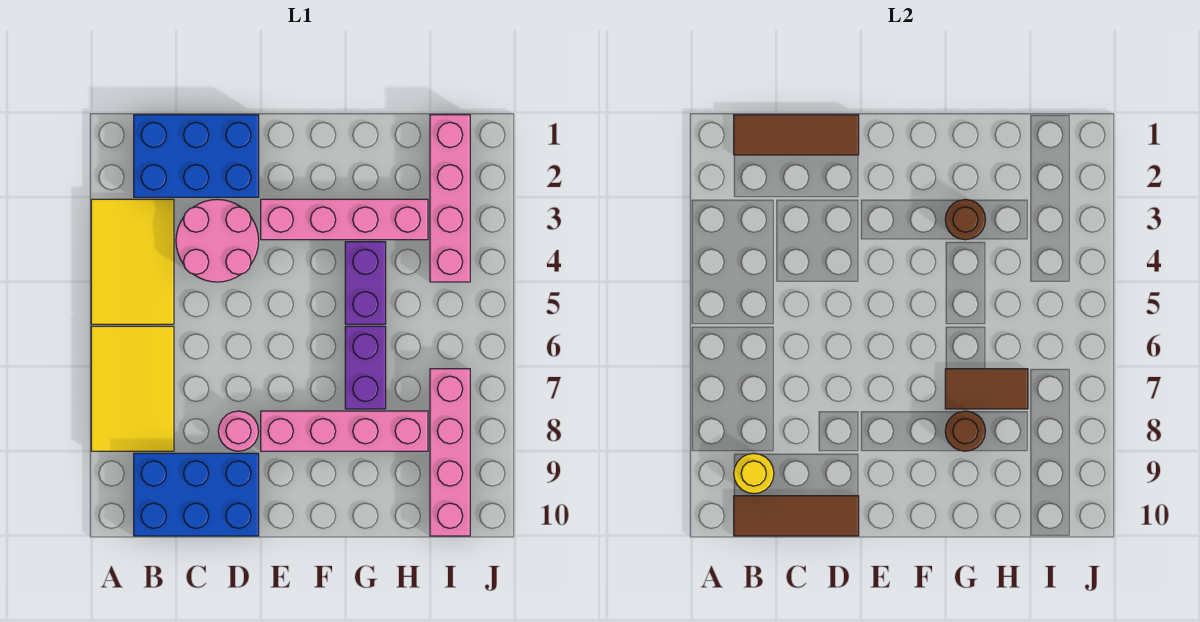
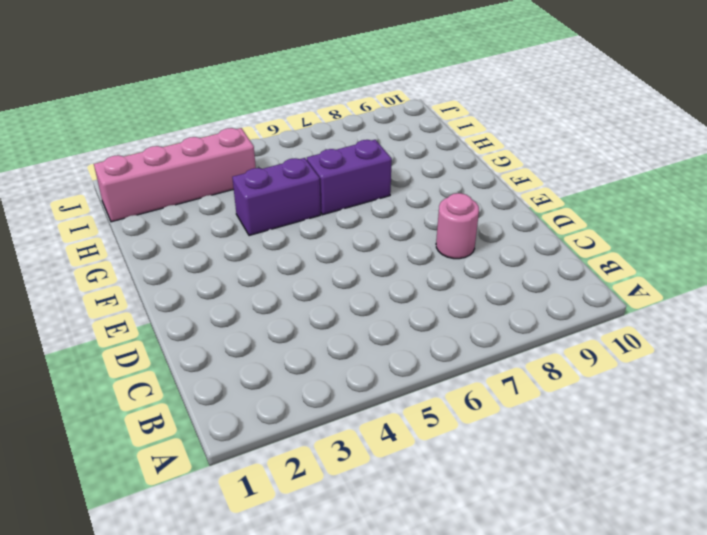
none -> yellow tile A3:B5 level 1
none -> yellow tile A6:B8 level 1
none -> blue brick B1:D2 level 1

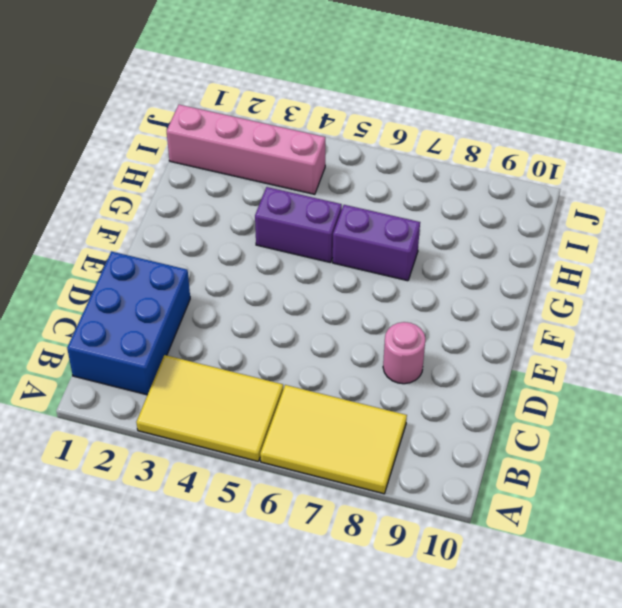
none -> blue brick B9:D10 level 1
none -> pink round brick C3:D4 level 1
none -> pink brick E3:H3 level 1

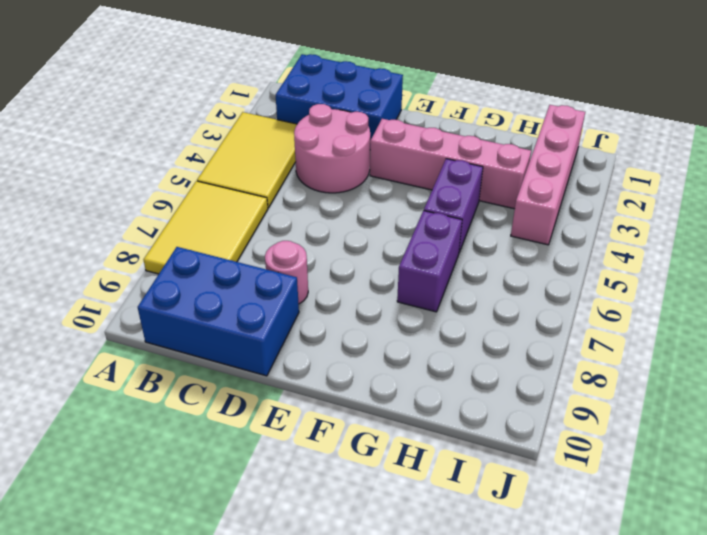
none -> pink brick E8:H8 level 1
none -> pink brick I7:I10 level 1
none -> brown tile B1:D1 level 2

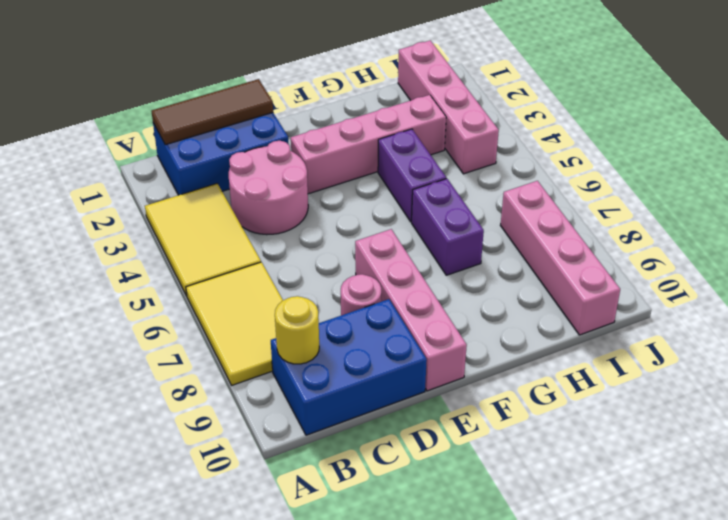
pink brick E7:E10 level 1 -> pink brick E8:H8 level 1
none -> brown tile B10:D10 level 2
none -> brown round brick G3 level 2
none -> brown tile G7:H7 level 2

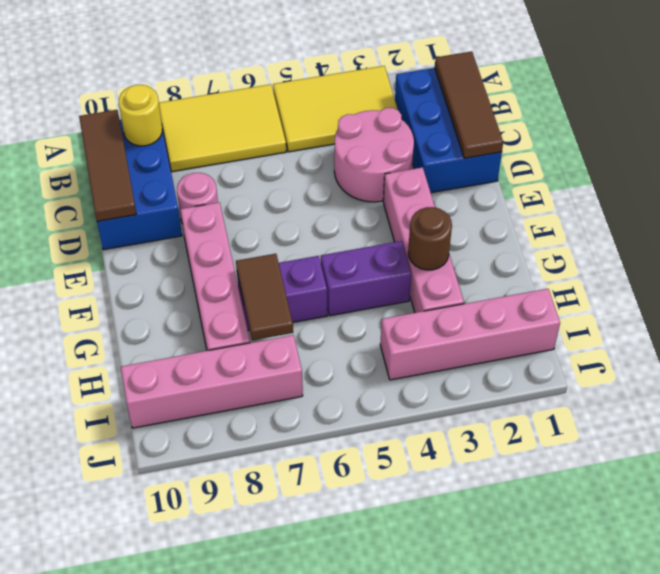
none -> brown round brick G8 level 2

